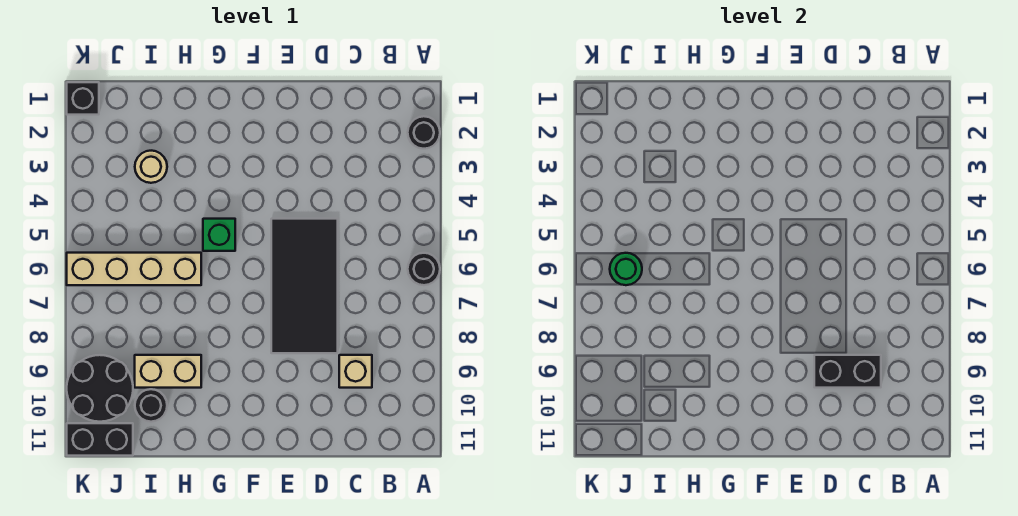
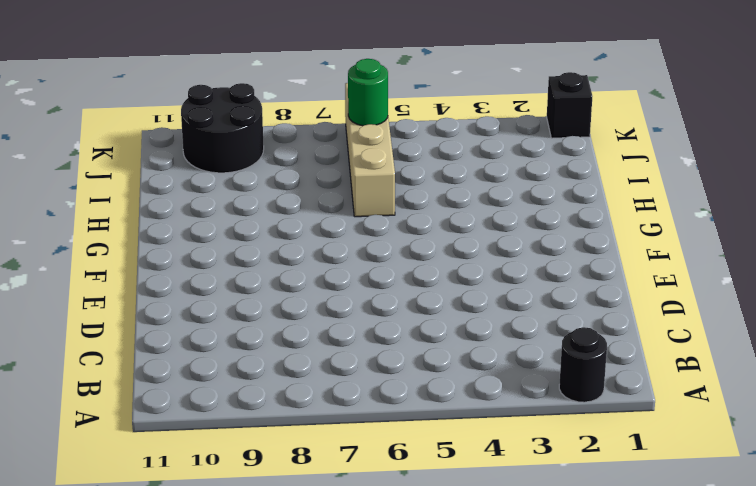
none -> black round brick A6 level 1
none -> tan brick C9 level 1
none -> black tile D5:E8 level 1

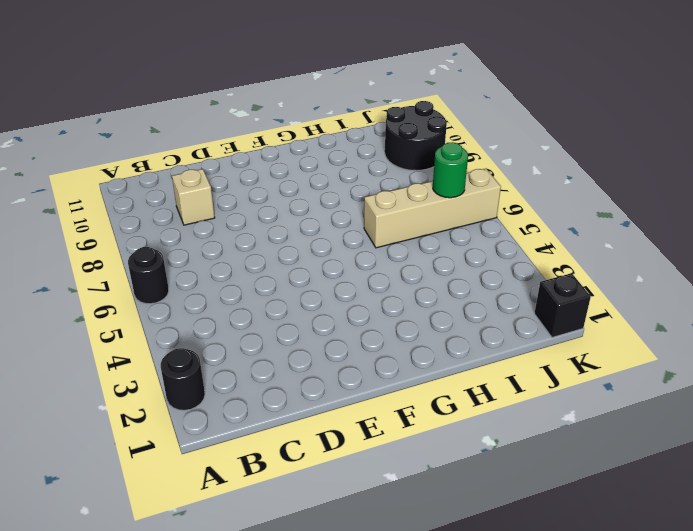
none -> black tile D5:E8 level 1
none -> green brick G5 level 1
none -> tan brick H9:I9 level 1

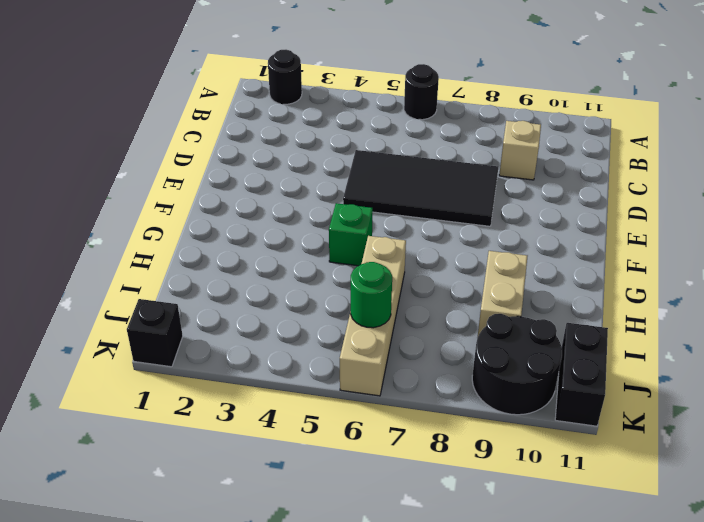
none -> tan round brick I3 level 1
none -> black round brick I10 level 1
none -> black brick C9:D9 level 2

